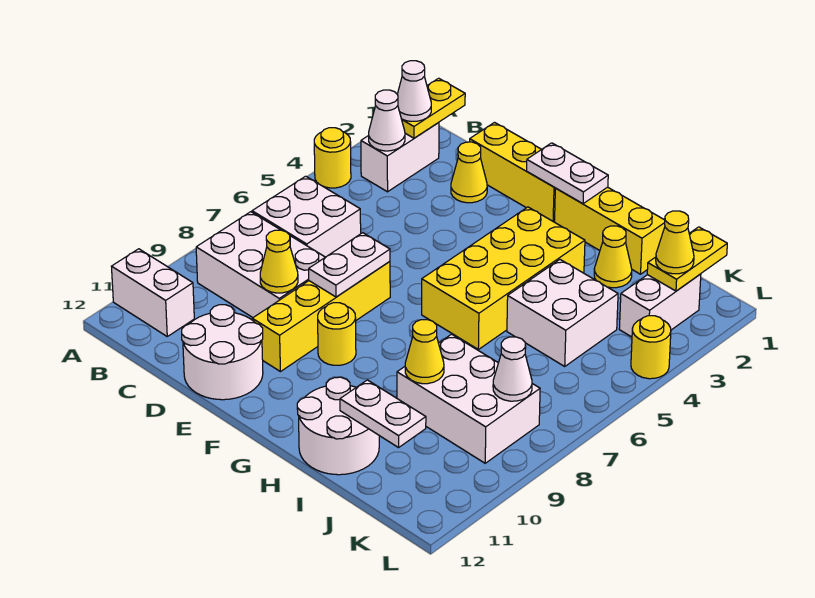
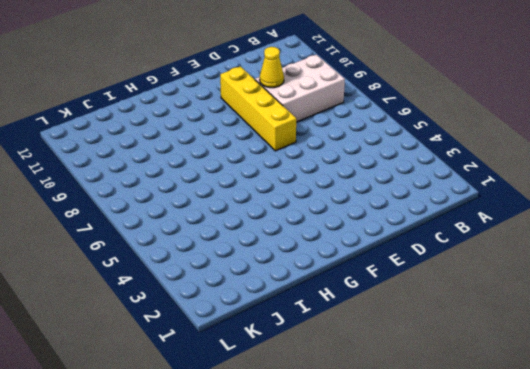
none -> yellow round brick A4 level 1
none -> white brick A11:B11 level 1
none -> white brick B2:B3 level 1

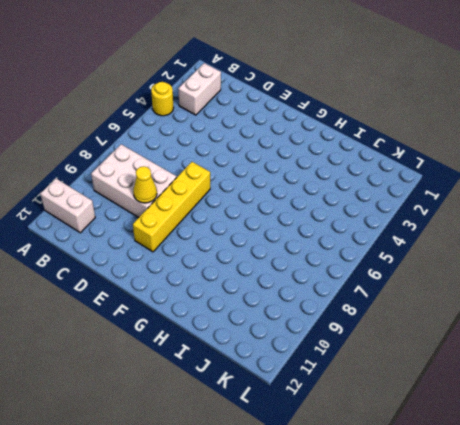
none -> white brick B6:C7 level 1
none -> yellow brick D1:F1 level 1
none -> yellow cone D2 level 1

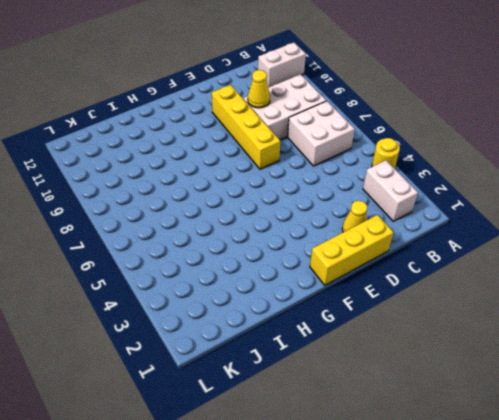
none -> white round brick D11:E12 level 1
none -> yellow round brick F9 level 1
none -> yellow brick G1:I1 level 1

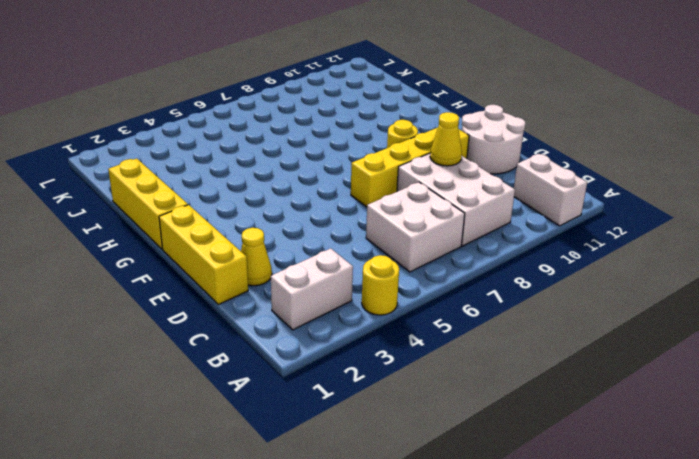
none -> yellow brick G3:H6 level 1
none -> white round brick H11:I12 level 1
none -> yellow cone I2 level 1

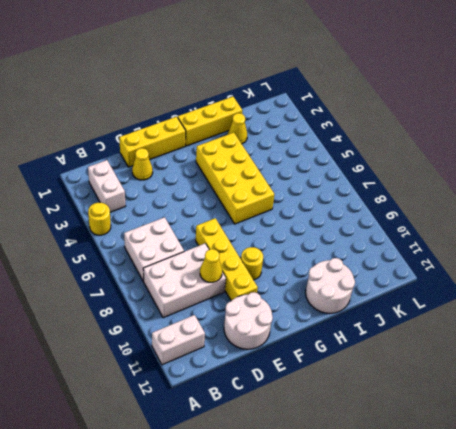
none -> white brick I4:J5 level 1
none -> white brick I8:K9 level 1
none -> white brick K2:K3 level 1

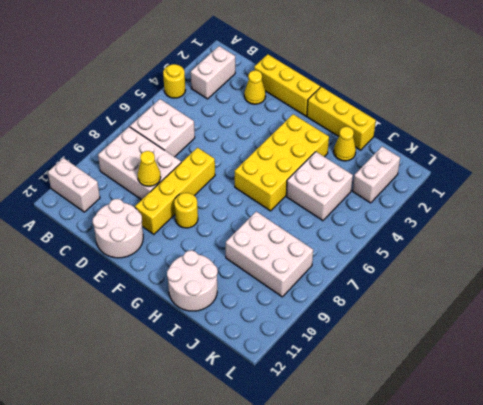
none -> yellow round brick L4 level 1
none -> yellow plate B1:B2 level 2
none -> white cone B3 level 2

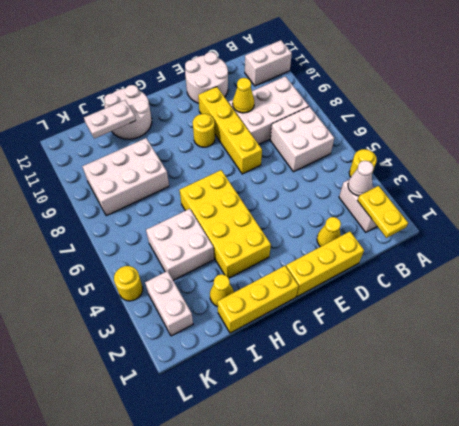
none -> white plate E7:E8 level 2
none -> white plate F1:G1 level 2
none -> yellow cone I9 level 2

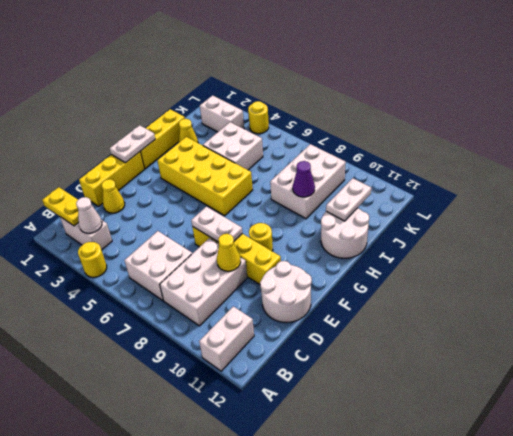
purple cone I9 level 2 -> yellow cone I9 level 2
none -> yellow plate K1:K2 level 2
none -> white cone K8 level 2
none -> white cone B2 level 3

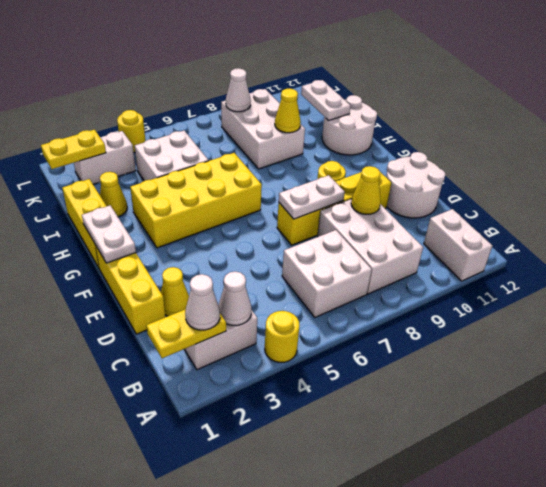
none -> yellow cone K2 level 3

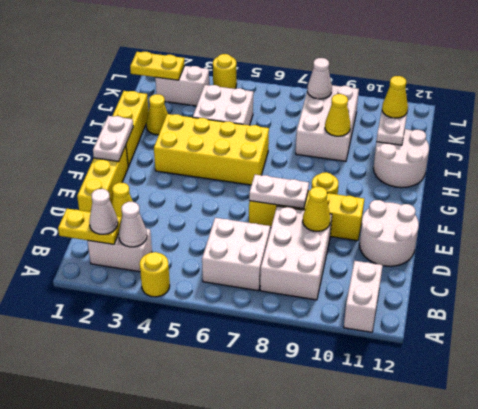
yellow cone J11 level 3 -> yellow cone K2 level 3

